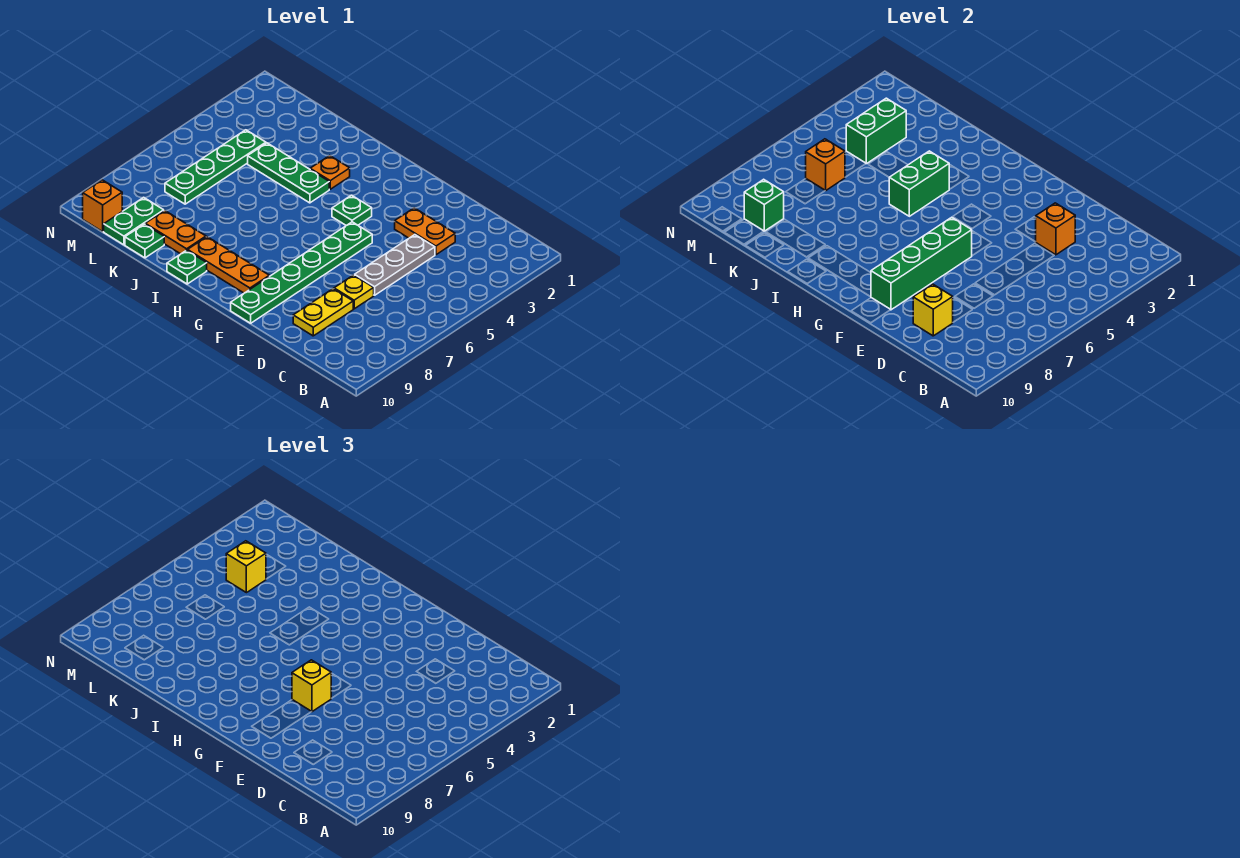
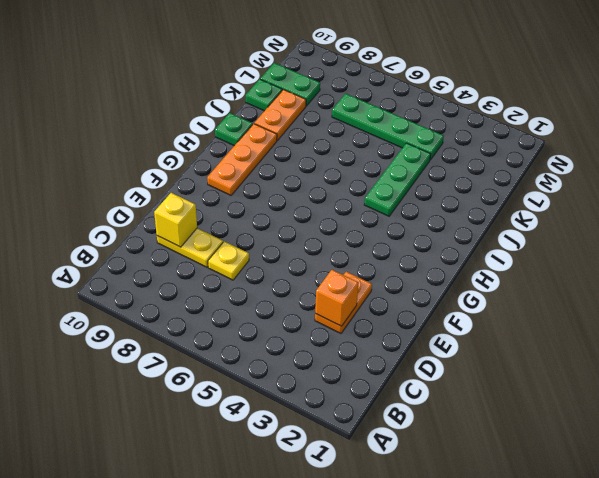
none -> grey plate D4:D6 level 1
none -> green plate F5:F10 level 1
none -> green plate G4 level 1

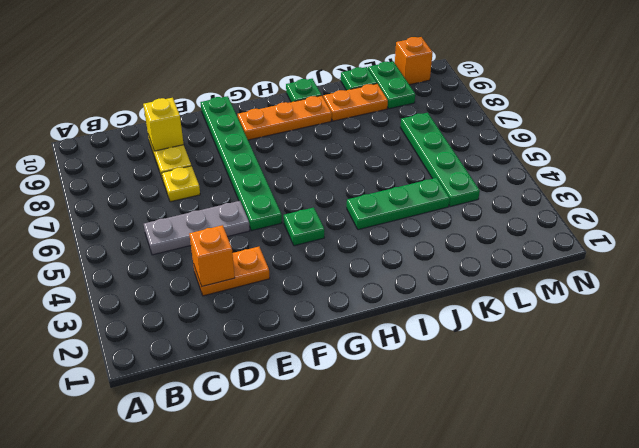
grey plate C5:E5 level 1 -> grey plate D4:D6 level 1
none -> orange plate I3 level 1
none -> green brick F6:F9 level 2
none -> green brick I4:I5 level 2

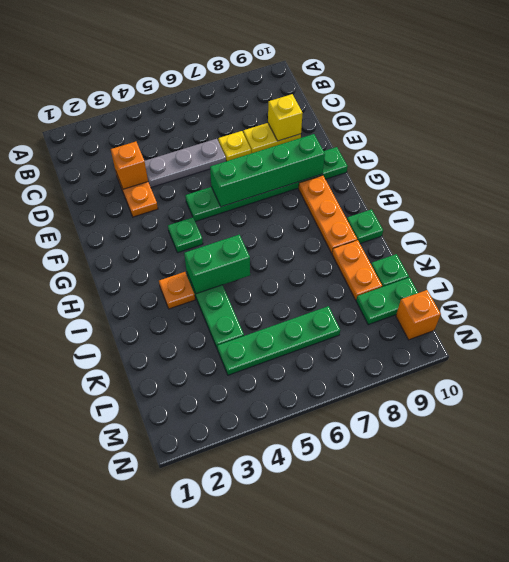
none -> green brick L3:L4 level 2
none -> orange brick L6 level 2
none -> green brick L9 level 2

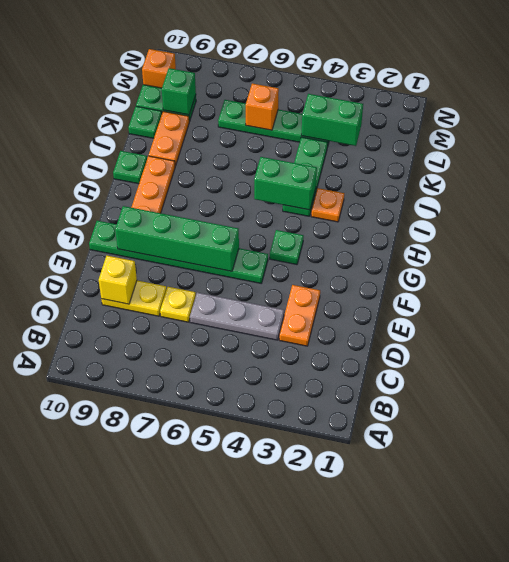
none -> orange brick D3 level 2
none -> yellow brick F7 level 3
none -> yellow brick L4 level 3

